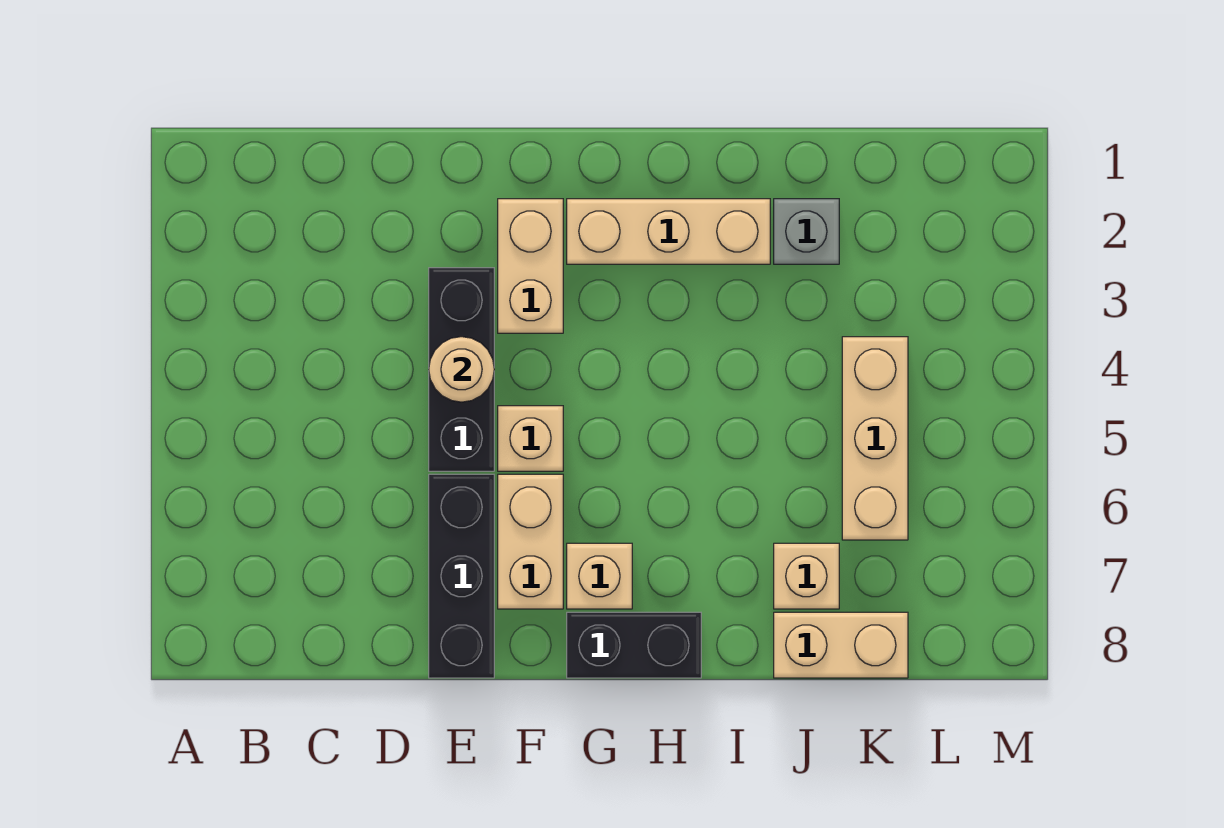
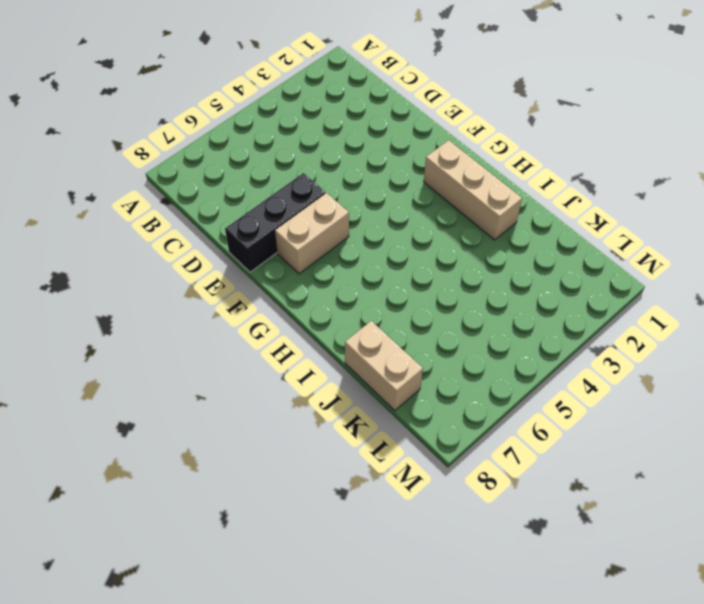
none -> black brick E3:E5 level 1
none -> tan brick F2:F3 level 1
none -> tan brick F5 level 1

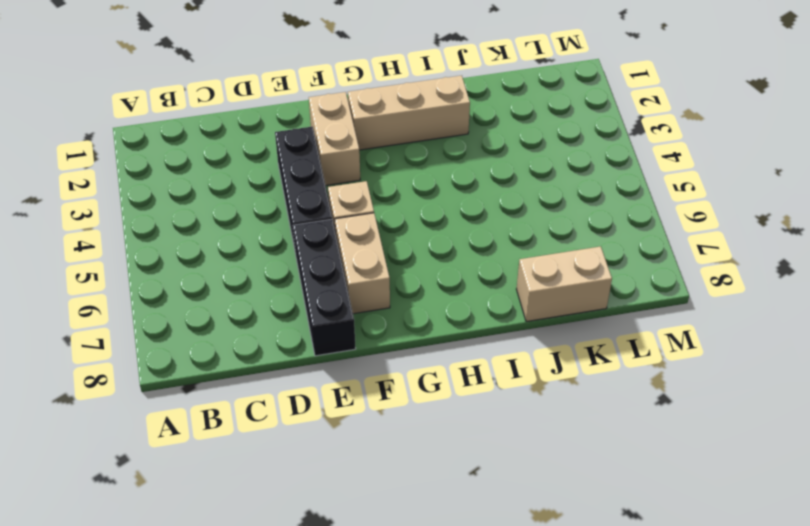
none -> tan brick G7 level 1
none -> black brick G8:H8 level 1
none -> grey brick J2 level 1

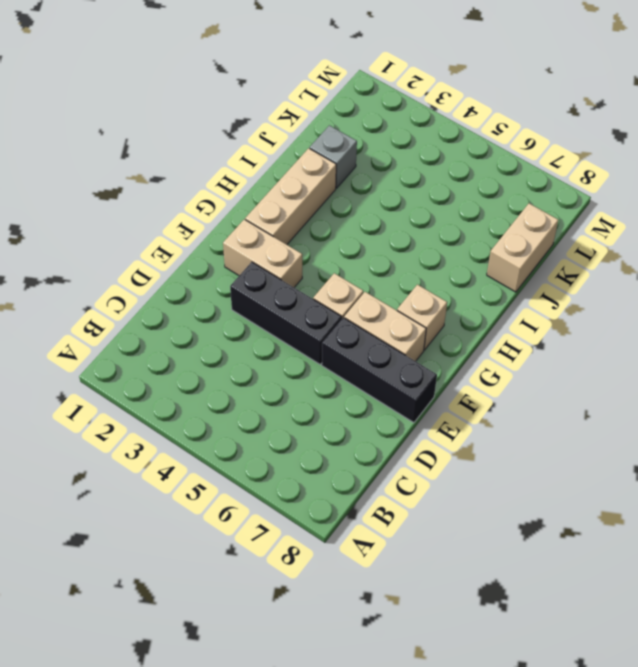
none -> black brick G8:H8 level 1
none -> tan brick J7 level 1
none -> tan brick K4:K6 level 1

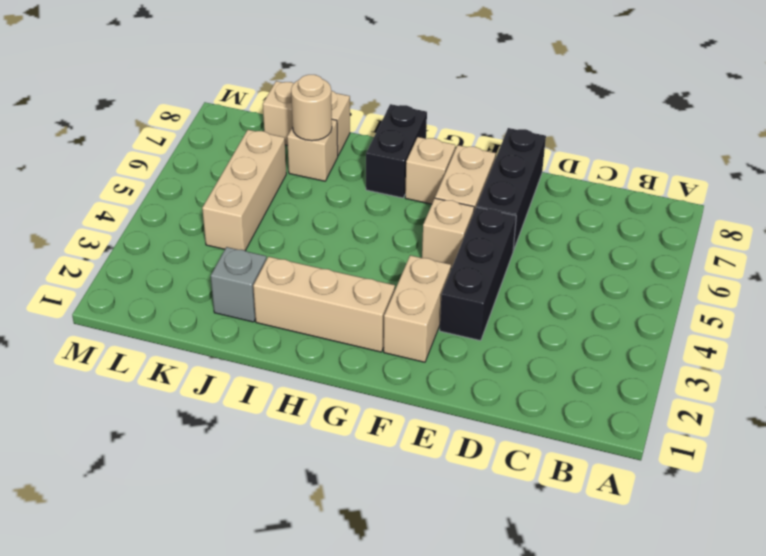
black brick H7:H8 level 1 -> black brick G8:H8 level 1
tan round brick J7 level 2 -> tan round brick E4 level 2

